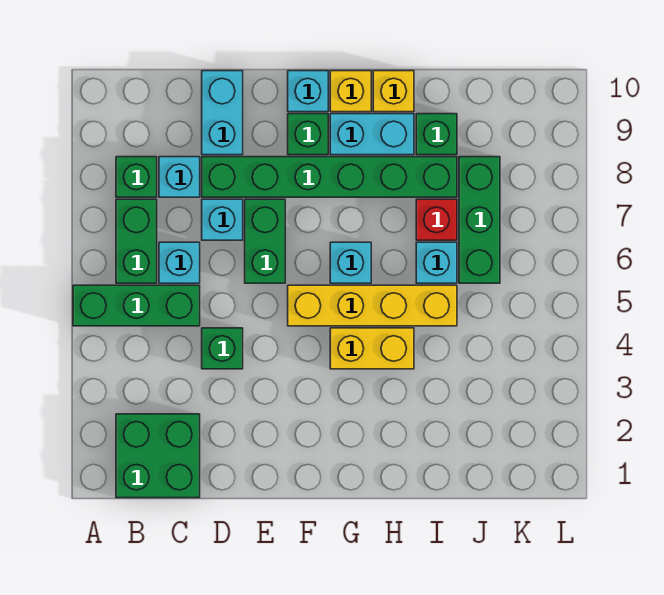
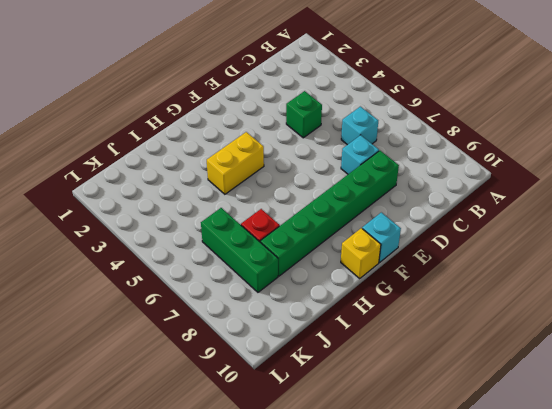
none -> green brick A5:C5 level 1
none -> green brick B1:C2 level 1
none -> green brick B6:B7 level 1

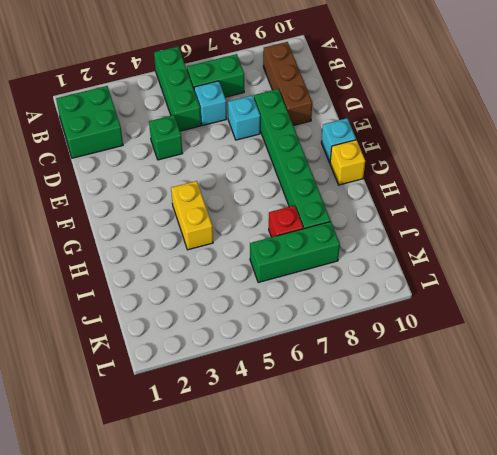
brown brick B9:D9 level 1 -> cyan brick D9:D10 level 1
none -> green brick B8 level 1
none -> cyan brick C8 level 1
none -> green brick E6:E7 level 1

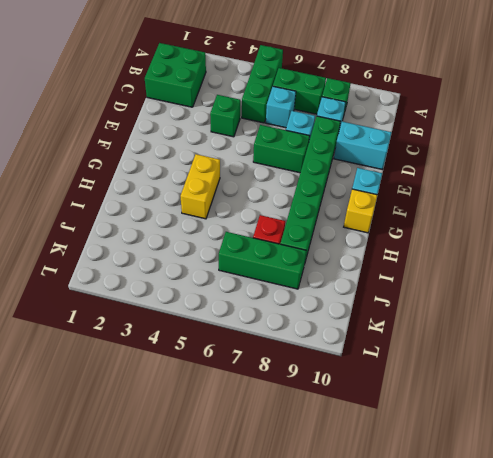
none -> yellow brick F5:I5 level 1
none -> green brick F9 level 1
none -> cyan brick G6 level 1

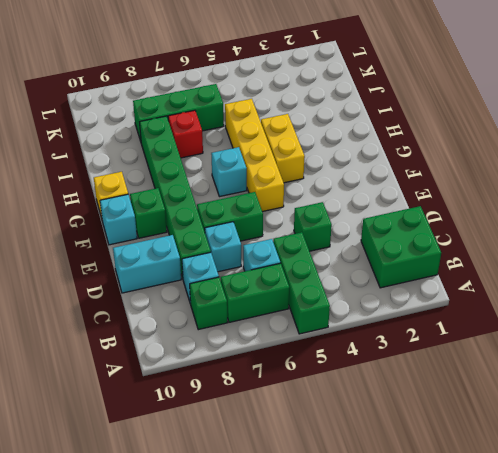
none -> cyan brick G9:H9 level 1
none -> yellow brick H10 level 1
none -> cyan brick I6 level 1

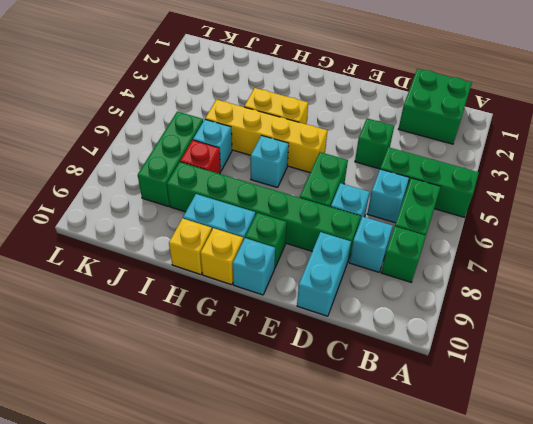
none -> green brick I9 level 1

